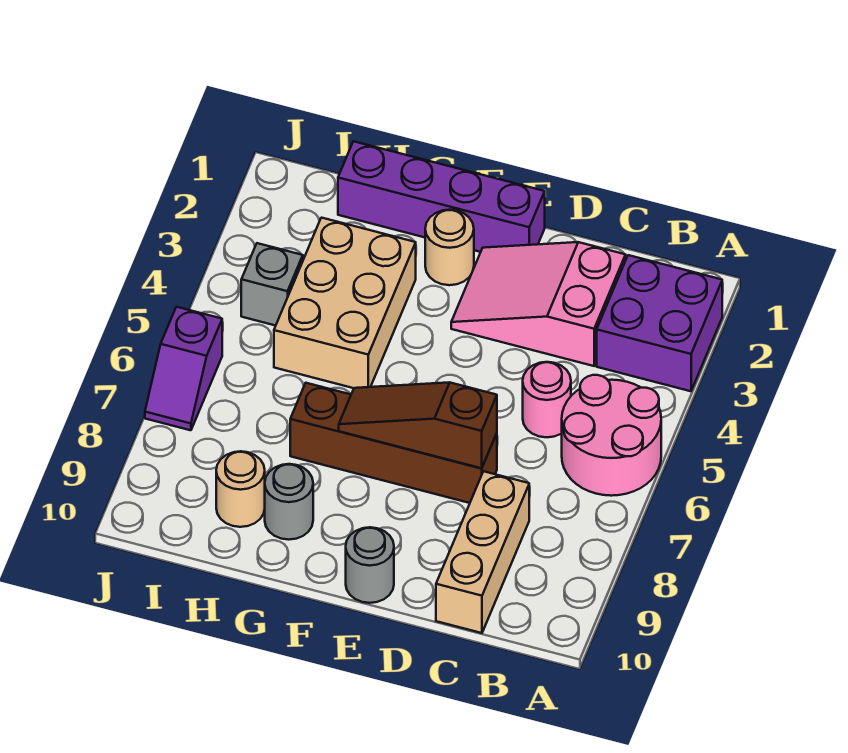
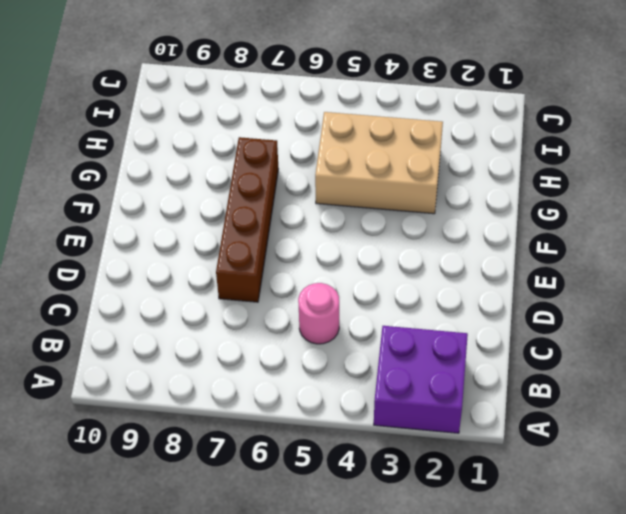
none -> pink round brick A5:B6 level 1
none -> pink slope C2:E3 level 1 top C
none -> tan brick C8:C10 level 1

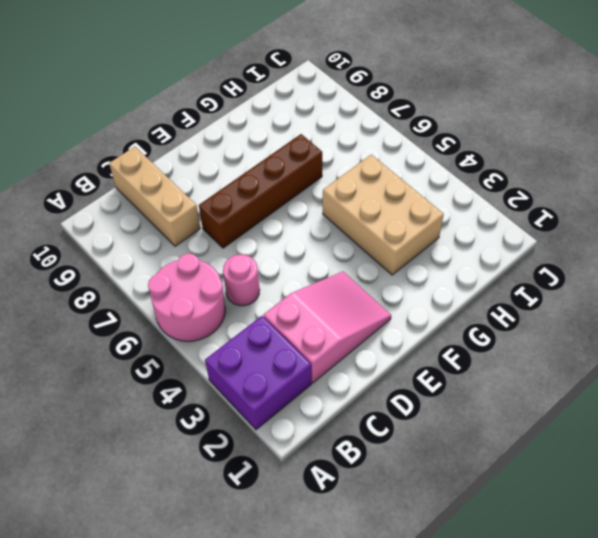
none -> purple brick E1:H1 level 1
none -> grey round brick E10 level 1
none -> tan round brick F2 level 1

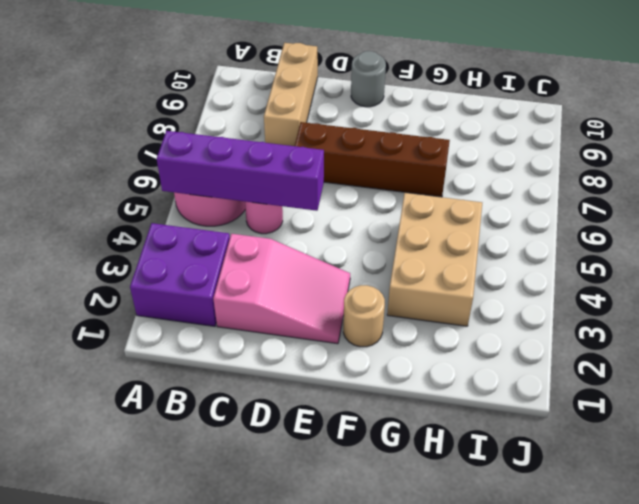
purple brick A5:D5 level 2 -> purple brick E1:H1 level 1
none -> grey round brick G9 level 1
none -> tan round brick H9 level 1
none -> grey brick I4 level 1

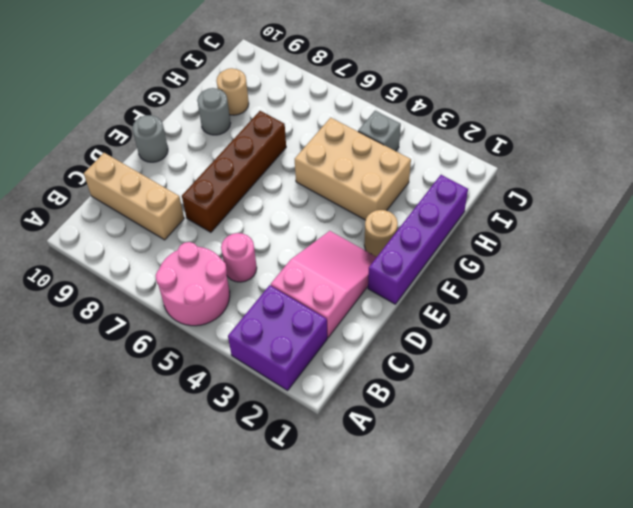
none -> purple slope J6:J7 level 1 top 6
none -> brown slope D7:F7 level 2 top D

